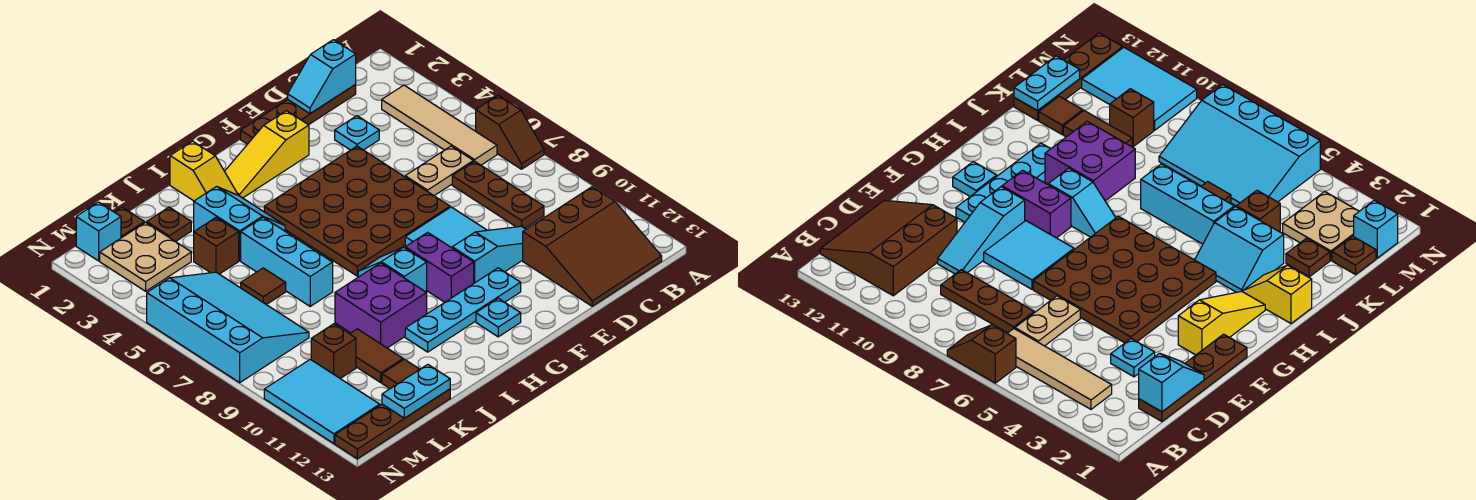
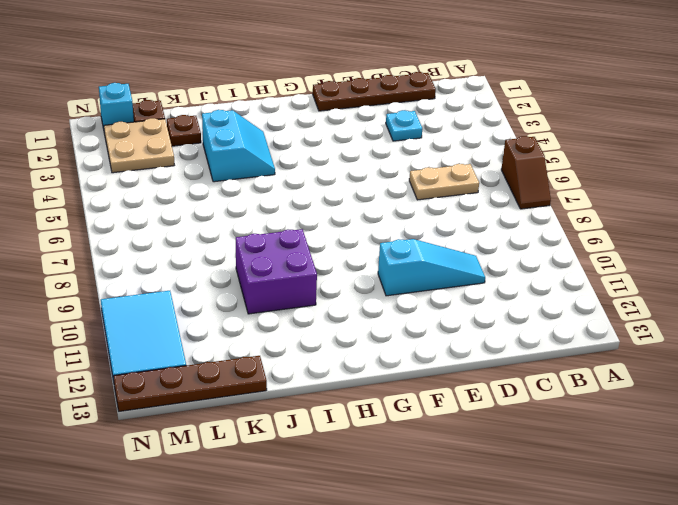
none -> tan tile B3:B6 level 1
none -> brown slope B11:D13 level 1 top 11
none -> brown plate C7:C9 level 1
none -> brown plate E4:H7 level 1

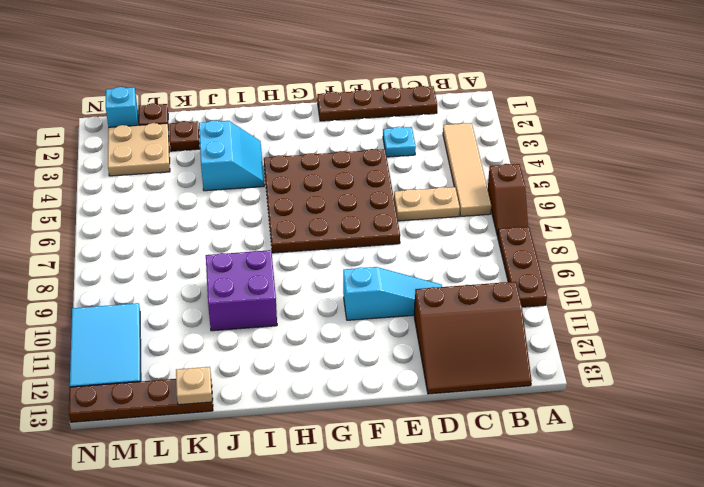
brown plate A8:A10 level 1 -> brown plate C7:C9 level 1
tan plate K13 level 2 -> cyan plate K13:L13 level 2
none -> cyan tile E8:F9 level 1
none -> yellow slope F2:H2 level 1 top F
none -> cyan plate F11:I11 level 1
none -> purple brick G9:G10 level 1

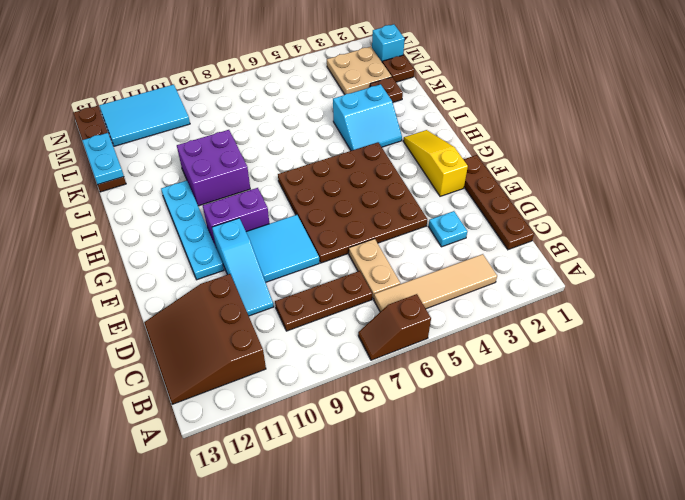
none -> cyan plate G12 level 1
none -> cyan slope H8:H9 level 1 top 9
none -> yellow slope I1:I2 level 1 top 1
none -> cyan brick J5:J7 level 1

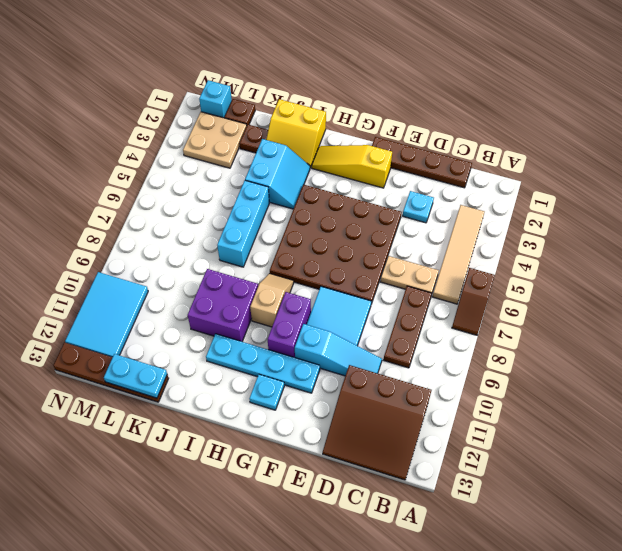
tan slope H8:H9 level 1 top 9 -> cyan slope H8:H9 level 1 top 9
yellow slope I1:J2 level 1 top 1 -> yellow slope I1:I2 level 1 top 1
none -> brown brick K4 level 1
none -> brown tile K6 level 1
none -> brown tile K10:K11 level 1
none -> brown tile K12 level 1

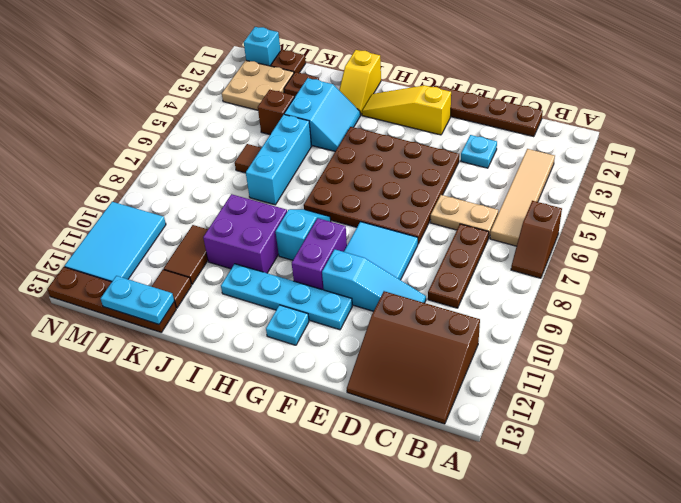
none -> cyan slope L5:N8 level 1 top N
none -> brown brick L10 level 1
none -> cyan slope C1:D1 level 2 top C

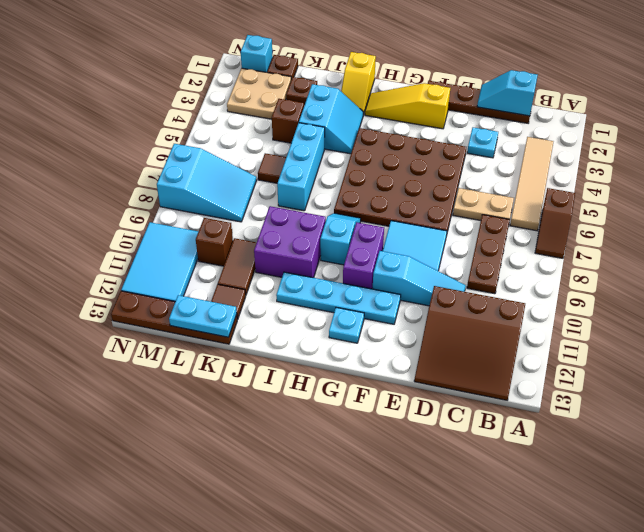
cyan slope L7:N8 level 1 top N -> cyan slope L5:N8 level 1 top N

